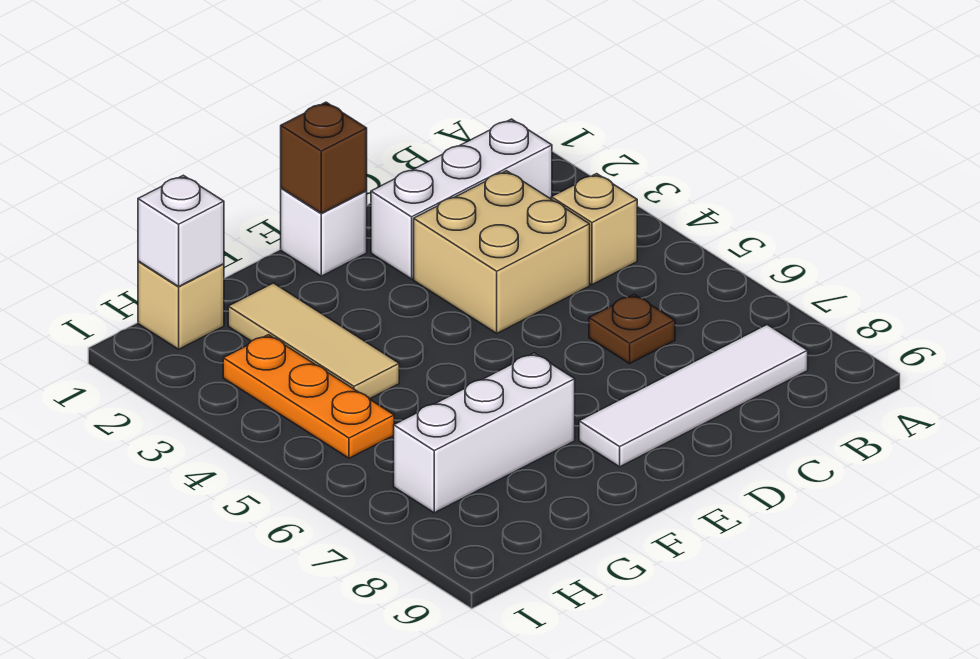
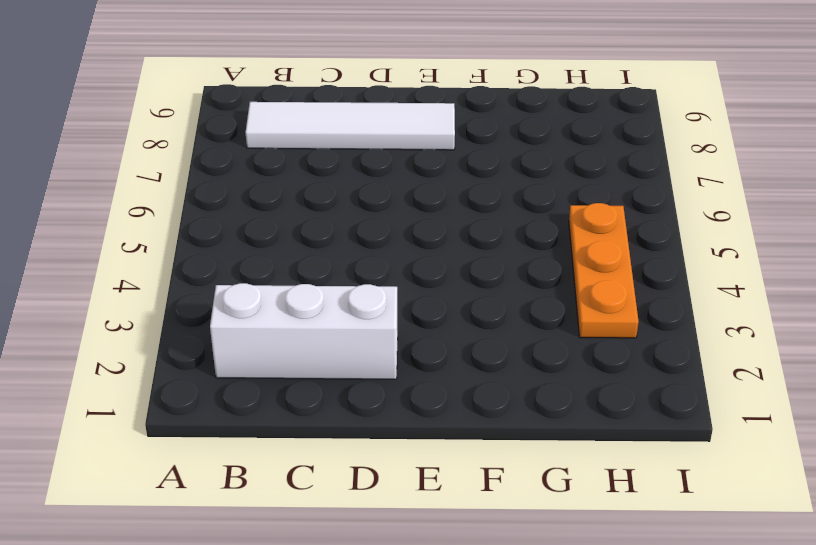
none -> tan brick B4 level 1
none -> tan brick C3:D4 level 1
none -> brown plate C6 level 1

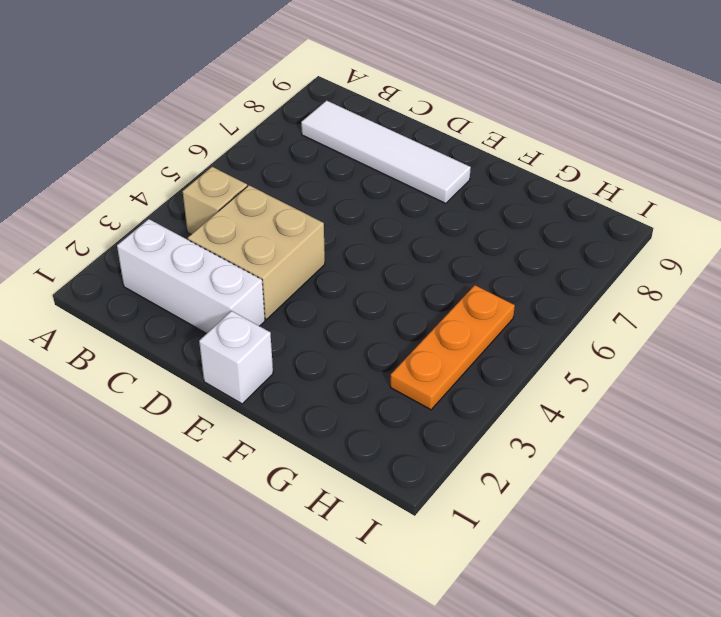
none -> brown plate C6 level 1
none -> white brick F7:H7 level 1
none -> tan tile G2:G4 level 1

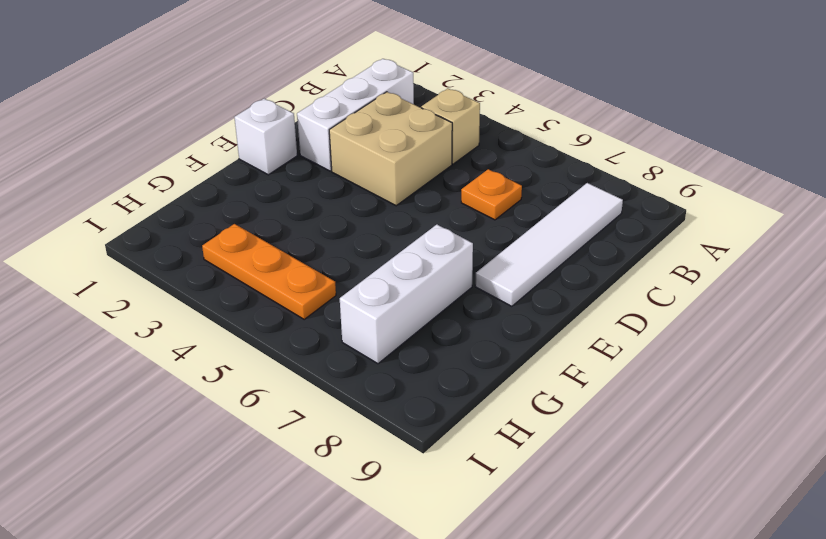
orange plate C6 level 1 -> brown plate C6 level 1
none -> tan tile G2:G4 level 1
none -> tan brick H1 level 1
none -> brown brick E1 level 2

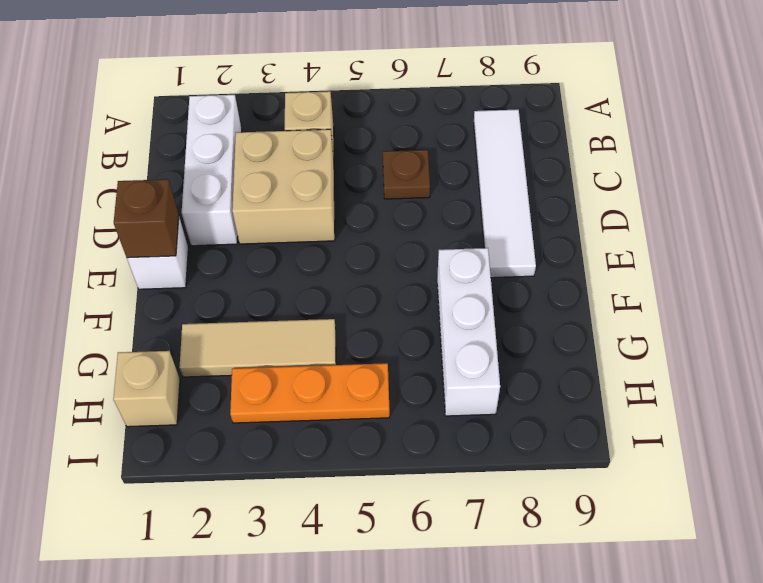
none -> white brick H1 level 2

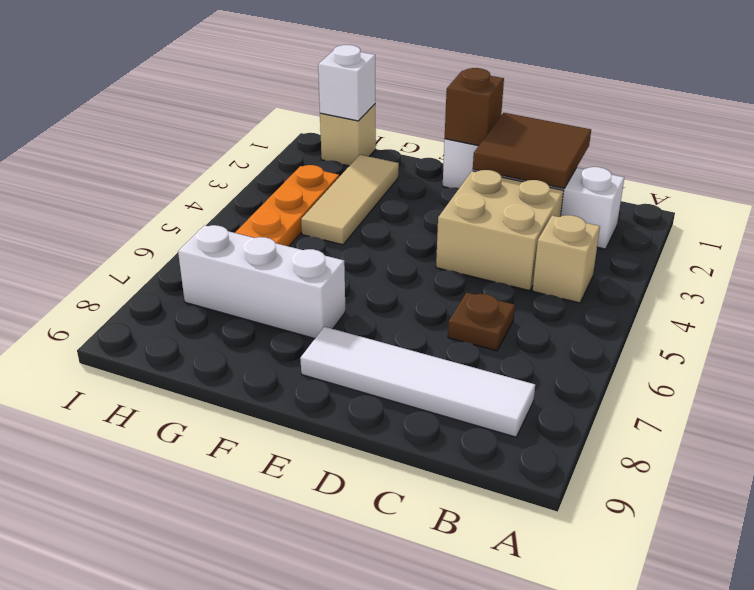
brown tile C1:D2 level 2 -> none

